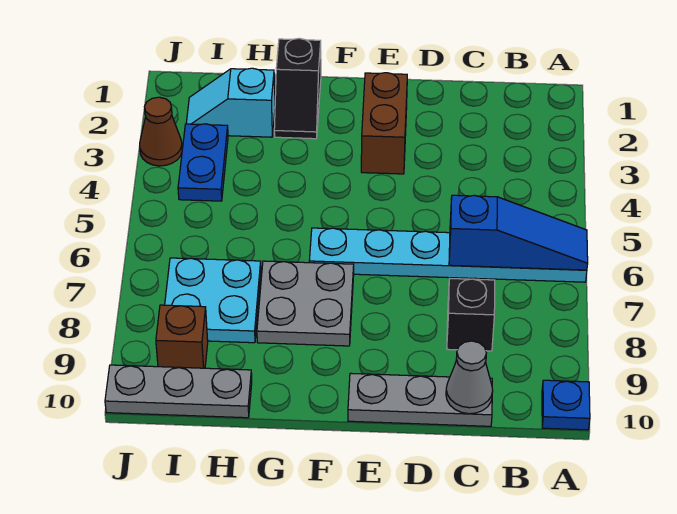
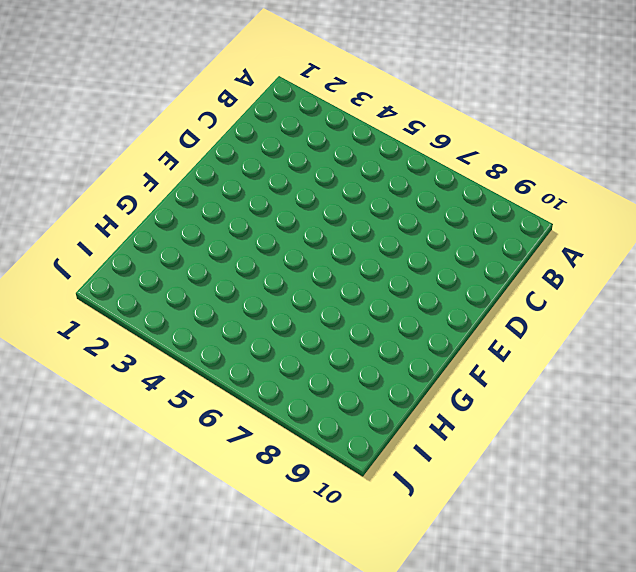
none -> cyan plate A6:F6 level 1
none -> blue plate A10 level 1
none -> black brick C8 level 1

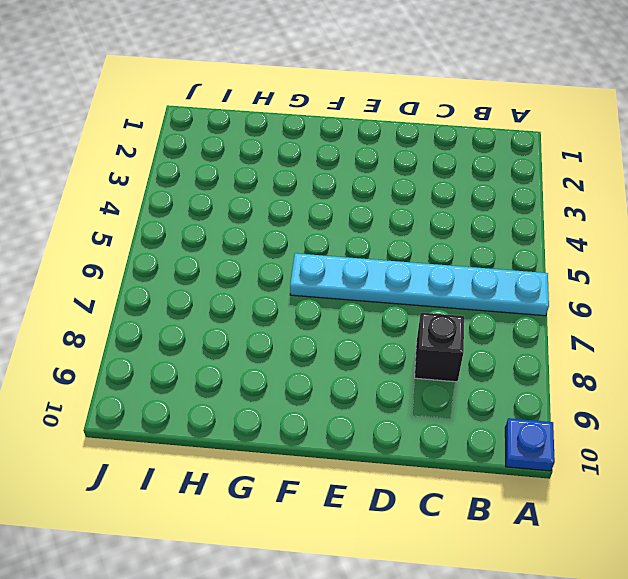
none -> grey plate C10:E10 level 1
none -> brown brick E2:E3 level 1
none -> grey plate F7:G8 level 1

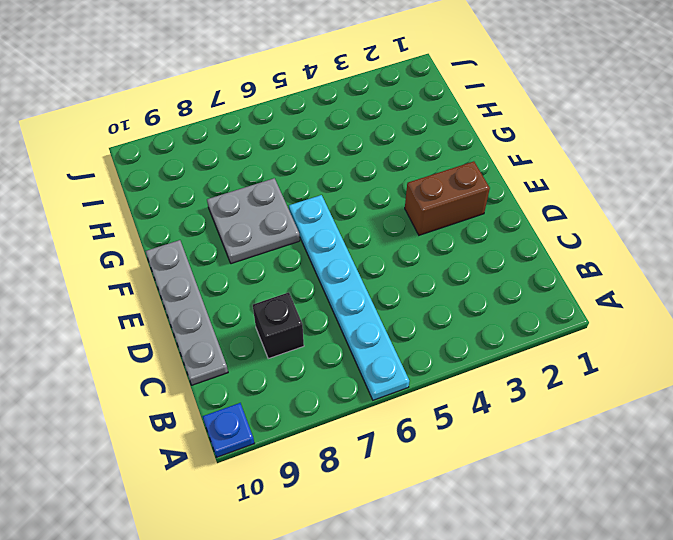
grey plate C10:F10 level 1 -> grey plate C10:E10 level 1
none -> black slope G1:G2 level 1 top 1
none -> cyan slope H2:I2 level 1 top H
none -> cyan plate H7:I8 level 1

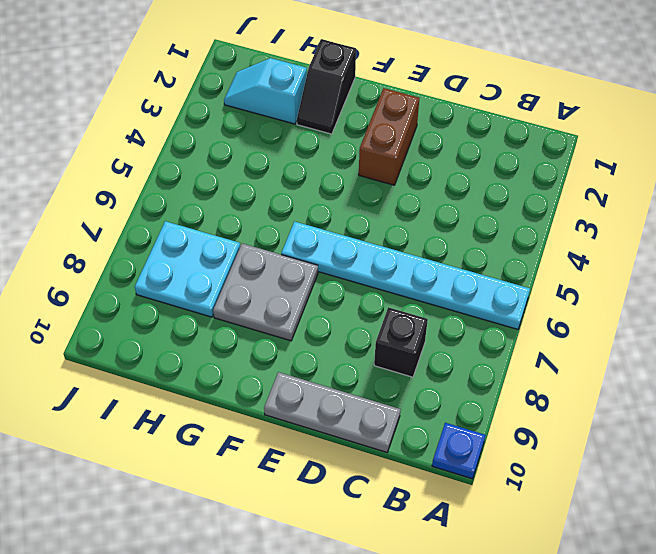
none -> grey plate H10:J10 level 1
none -> blue plate I3:I4 level 1
none -> brown brick I9 level 1

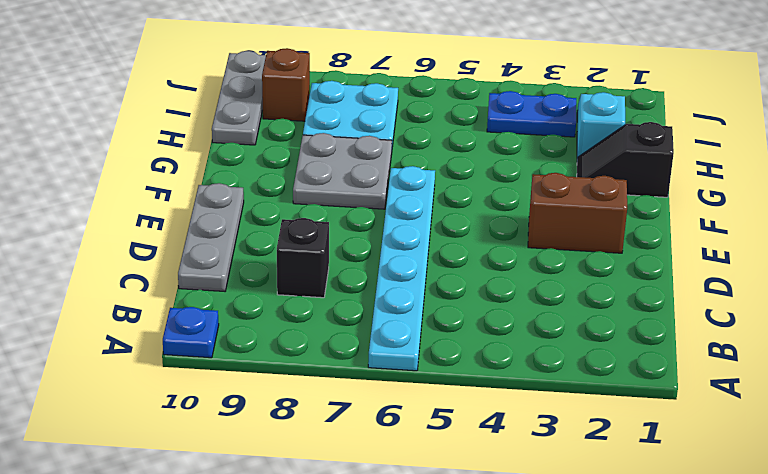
none -> brown cone J3 level 1
none -> blue slope A6:C6 level 2 top C
none -> grey cone C10 level 2

